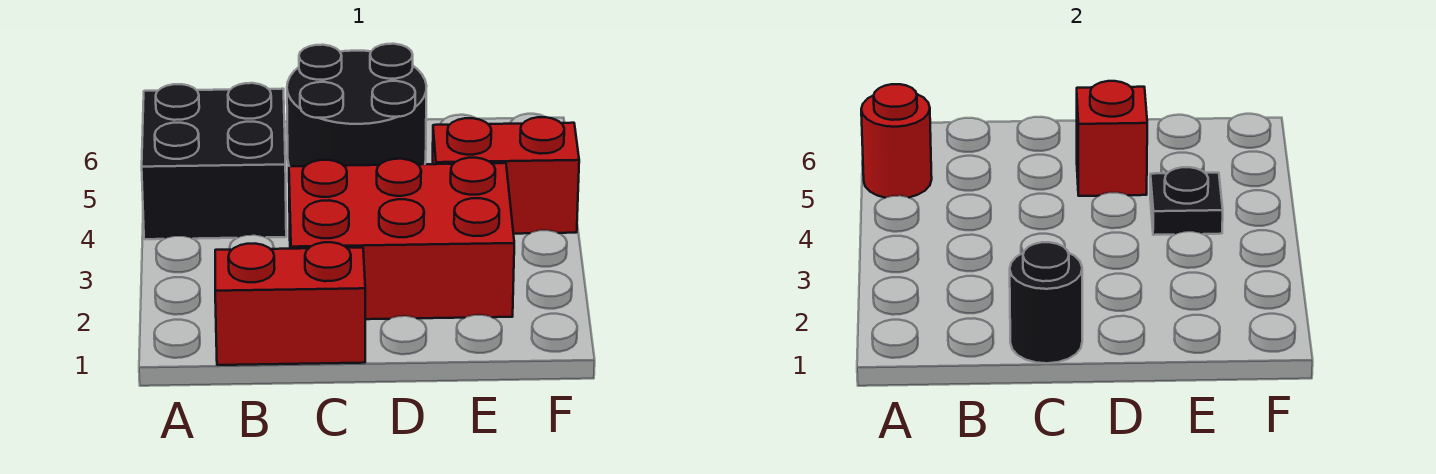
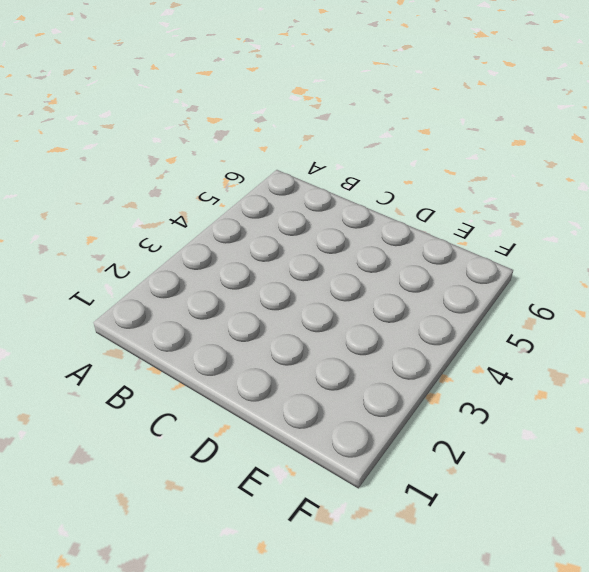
none -> black brick A4:B5 level 1
none -> red brick B1:C1 level 1

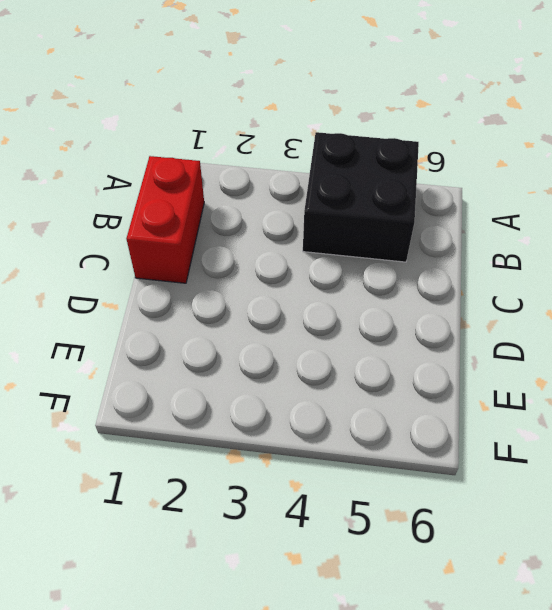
none -> red brick C2:E3 level 1
none -> black round brick C5:D6 level 1

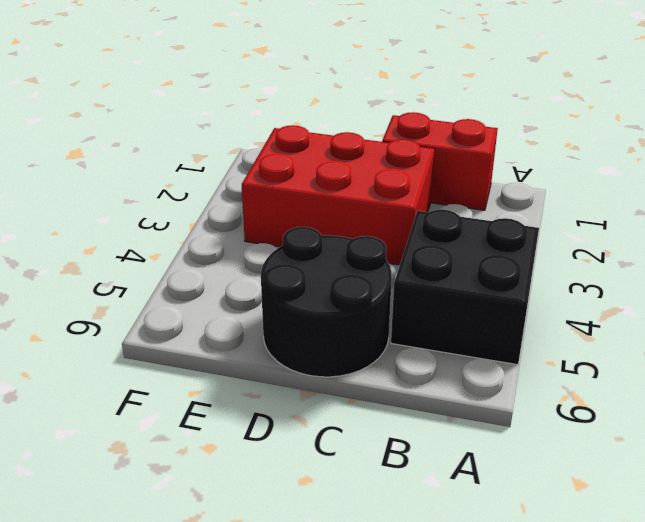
none -> red brick E4:F4 level 1
none -> red round brick A5 level 2

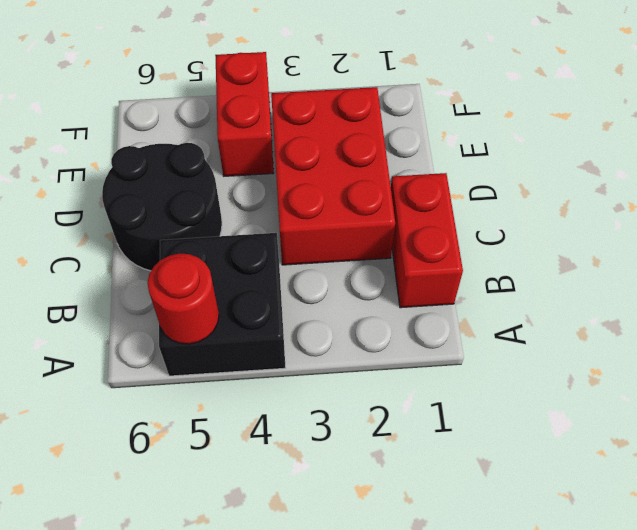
none -> black round brick C1 level 2
none -> red brick D5 level 2

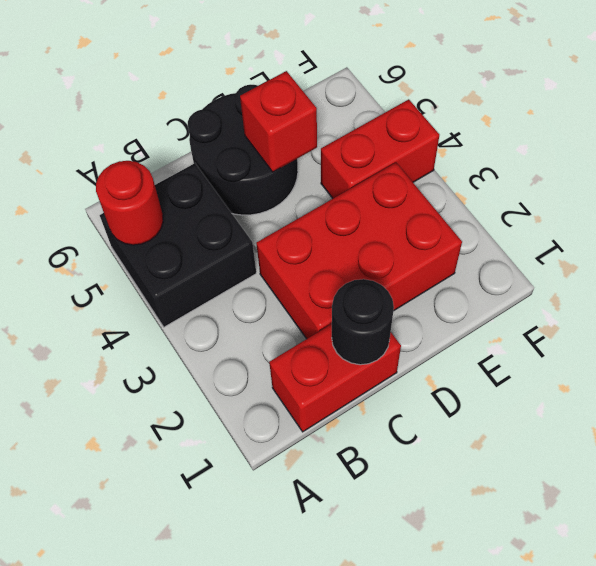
none -> black plate E4 level 2

